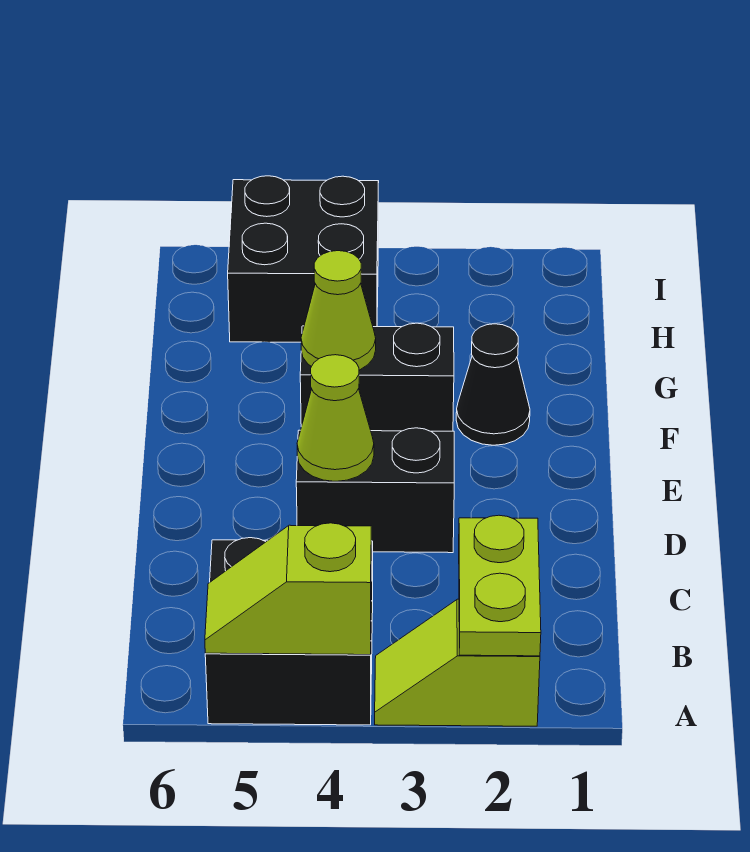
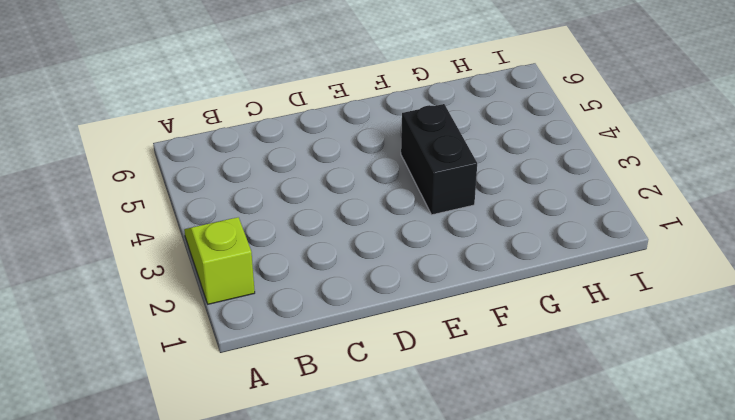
none -> black brick A4:B5 level 1
none -> black brick D3:D4 level 1

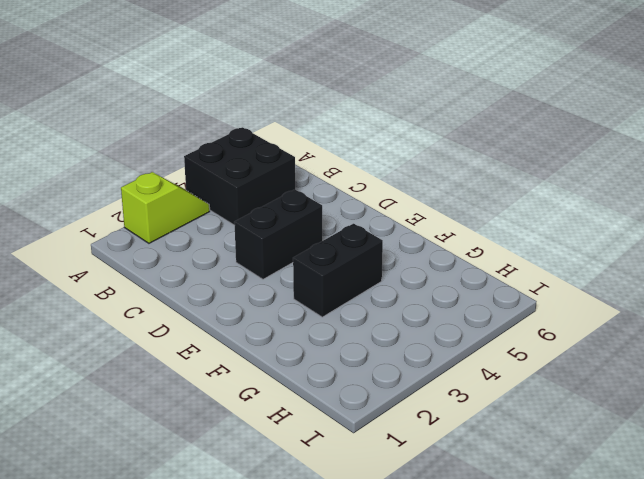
none -> black cone F2 level 1
none -> black brick H4:I5 level 1

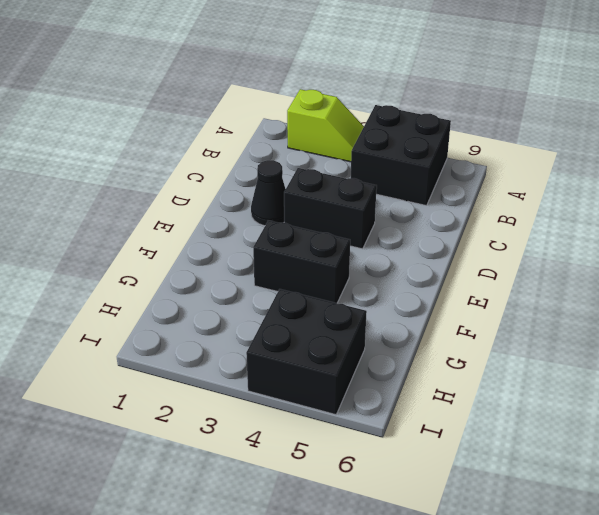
black cone D2 level 1 -> black cone F2 level 1
none -> lime plate A2:B2 level 2
none -> lime slope A4:A5 level 2 top 4

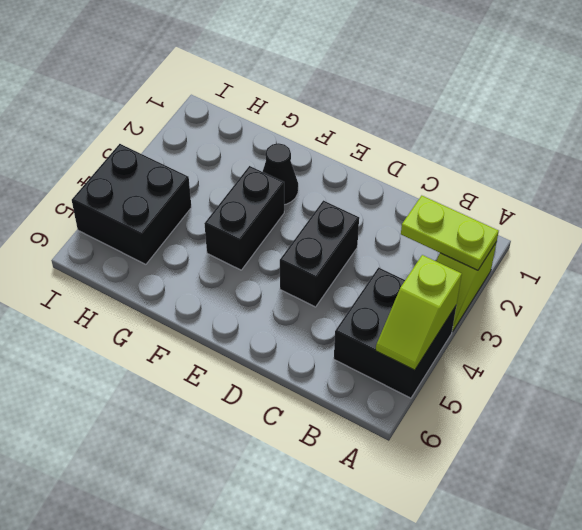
none -> lime cone D4 level 2
none -> lime cone F4 level 2

